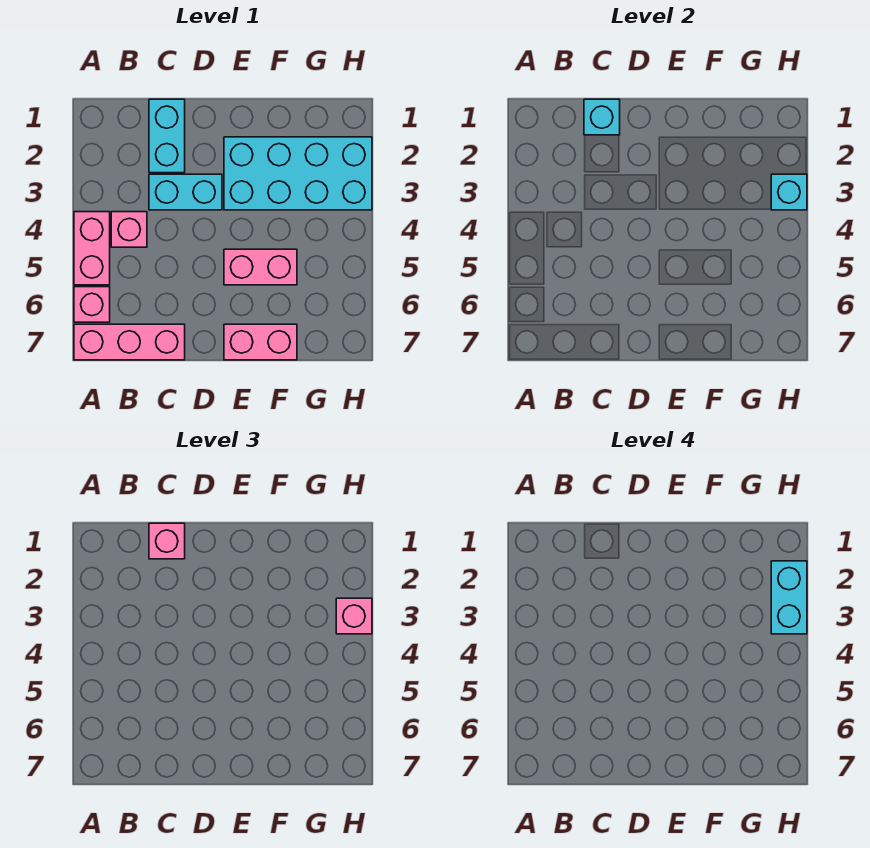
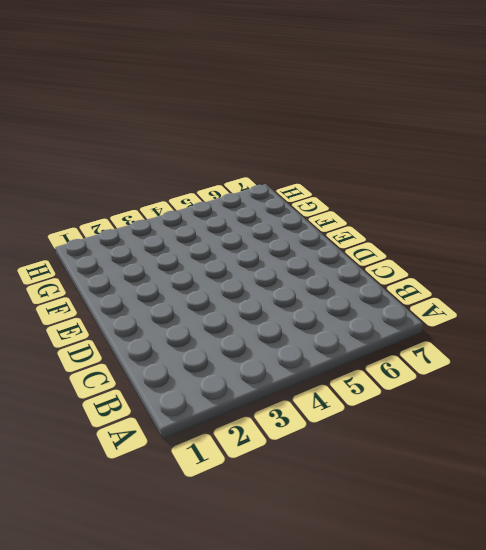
none -> pink brick A4:A5 level 1
none -> pink brick A6 level 1
none -> pink brick A7:C7 level 1

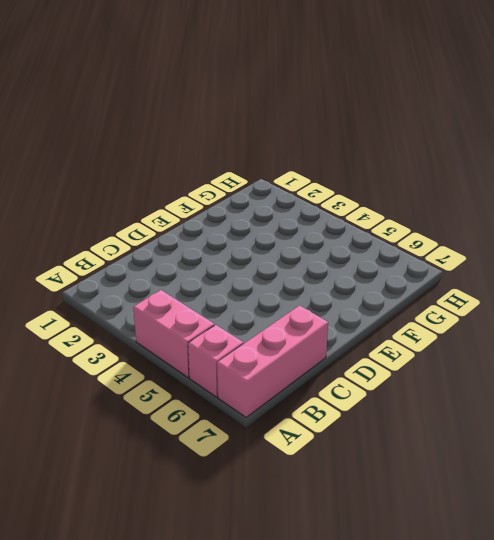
none -> pink brick B4 level 1
none -> cyan brick C1:C2 level 1
none -> cyan brick C3:D3 level 1

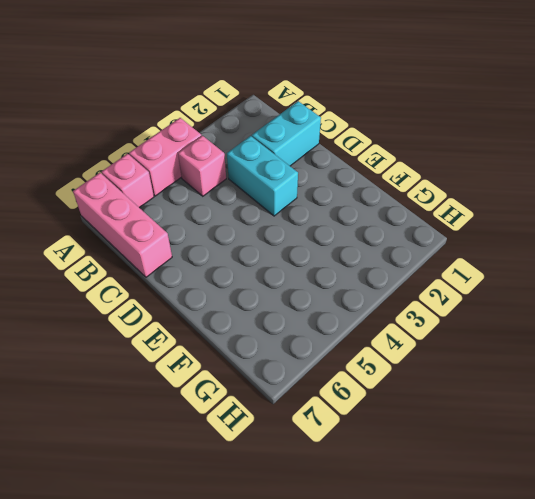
none -> cyan brick E2:H3 level 1
none -> pink brick E5:F5 level 1
none -> pink brick E7:F7 level 1

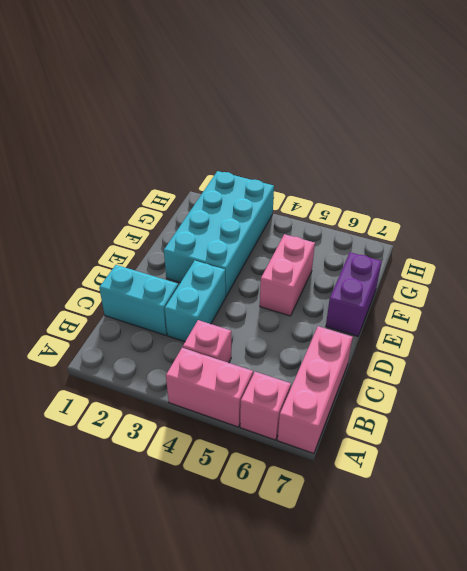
purple brick E7:F7 level 1 -> pink brick E7:F7 level 1
none -> cyan brick C1 level 2
none -> cyan brick H3 level 2
none -> pink brick C1 level 3

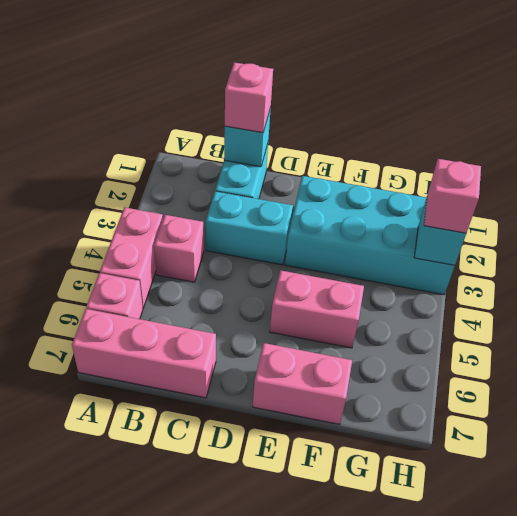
none -> cyan brick H2:H3 level 4

